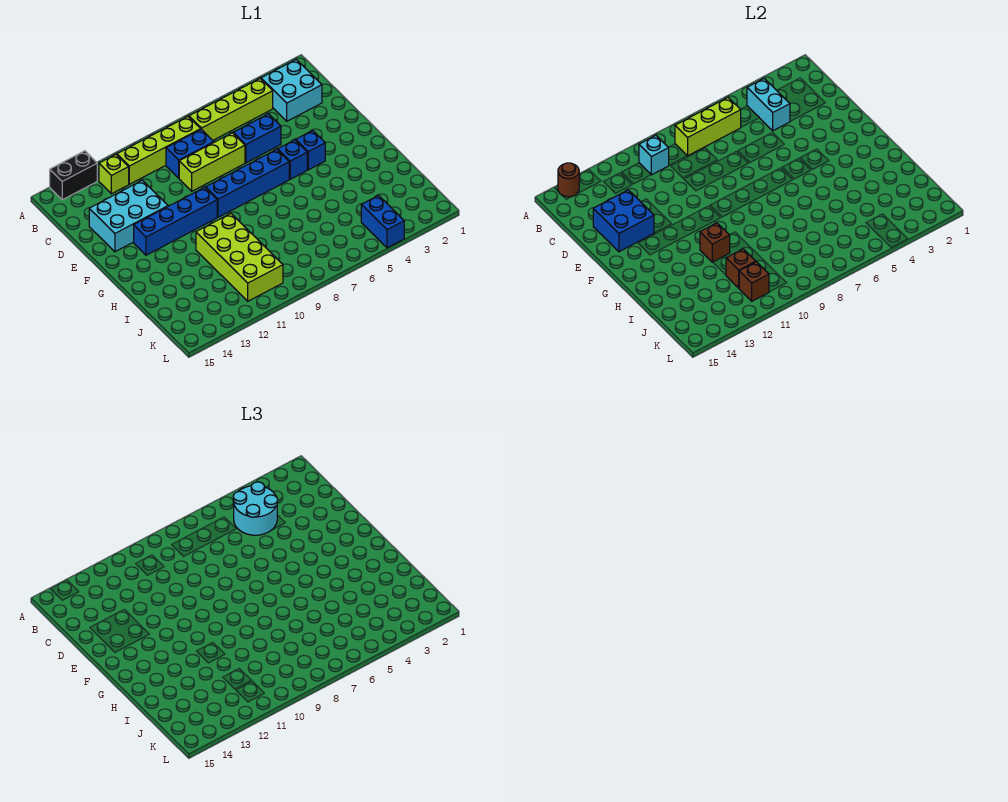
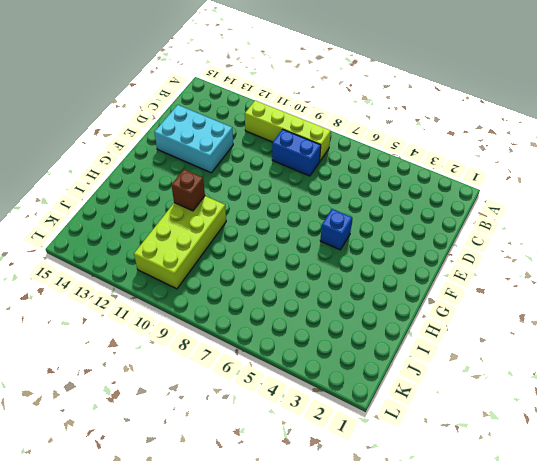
none -> black brick A13:A14 level 1
none -> cyan brick B2:C3 level 1
none -> lime brick B4:B7 level 1

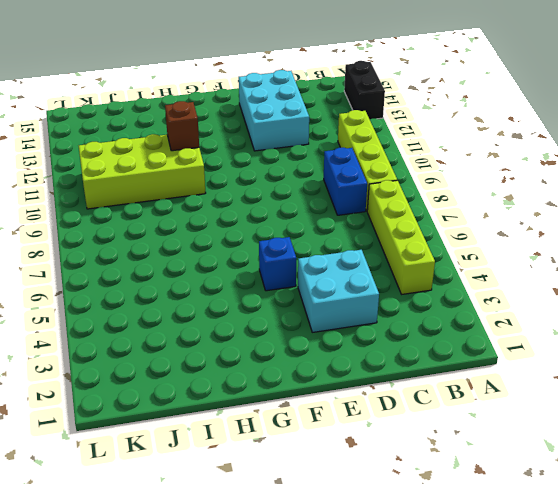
cyan brick D3:E4 level 1 -> cyan brick B2:C3 level 1
none -> lime brick B12 level 1
none -> blue brick D5:D6 level 1
none -> lime brick D7:D9 level 1

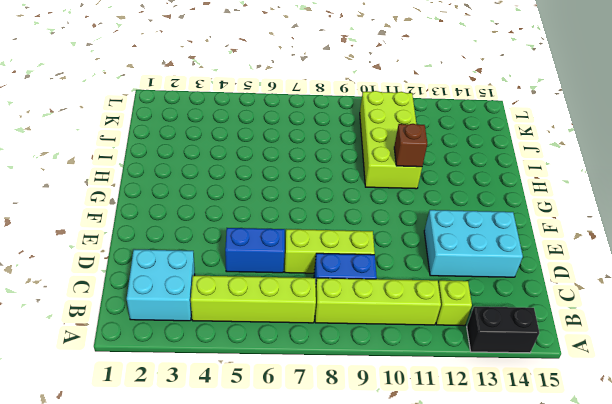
none -> blue brick F4 level 1
none -> blue brick F5 level 1
none -> blue brick F6:F9 level 1

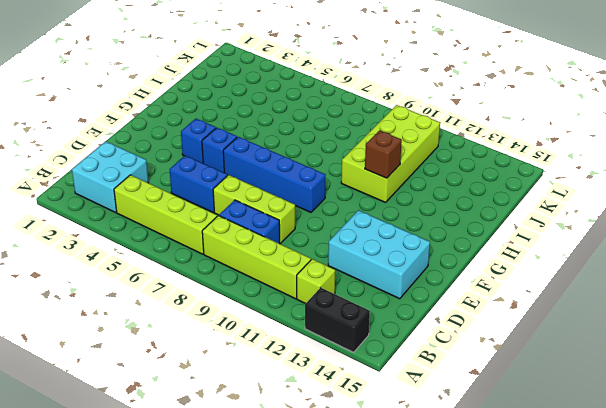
none -> blue brick F10:F13 level 1
none -> blue brick K4:L4 level 1
none -> brown round brick A14 level 2

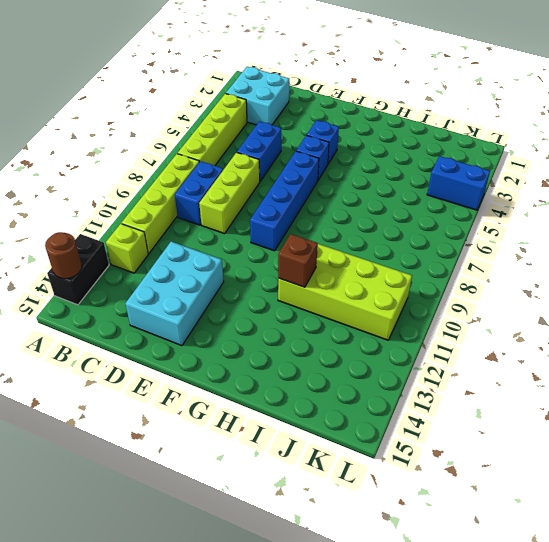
none -> blue brick F10:F13 level 1
none -> cyan brick B4:C4 level 2
none -> lime brick B6:B8 level 2

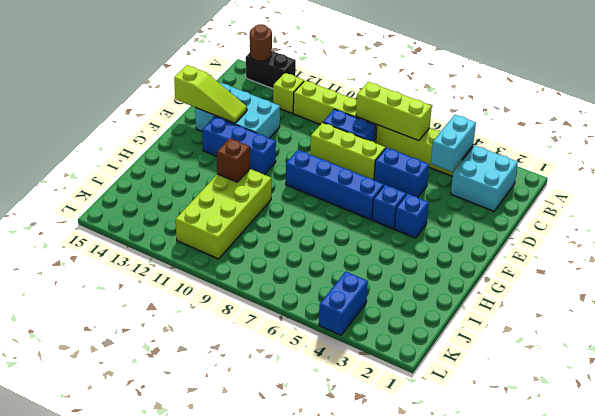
lime slope E13:E15 level 2 top 15 -> blue brick D13:E14 level 2
blue brick F11:F13 level 1 -> blue brick F10:F13 level 1
none -> cyan brick B10 level 2
none -> brown brick J11 level 2
none -> brown brick K11 level 2

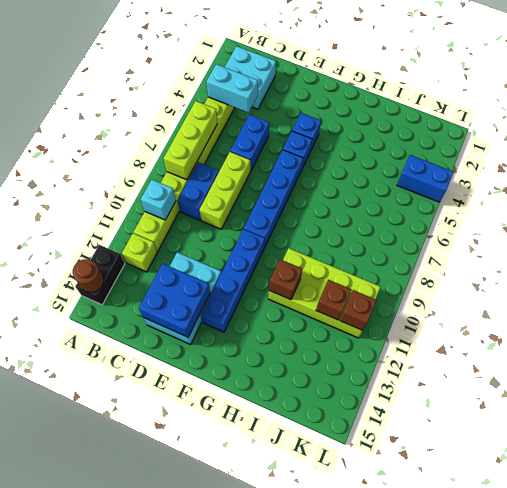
none -> cyan round brick B4:C5 level 3

